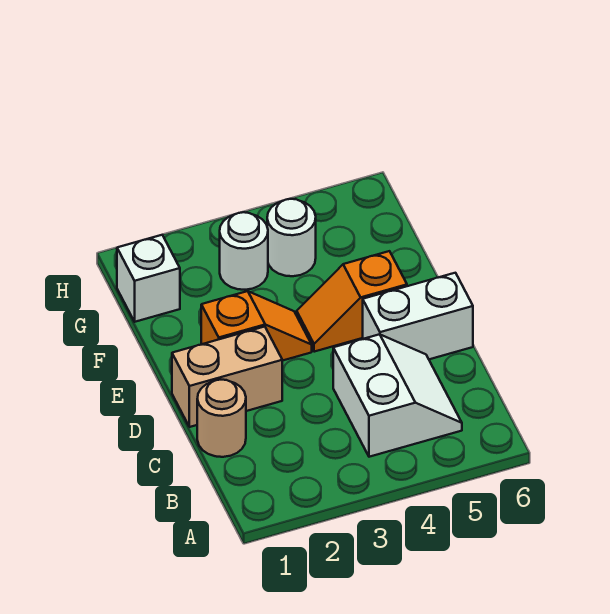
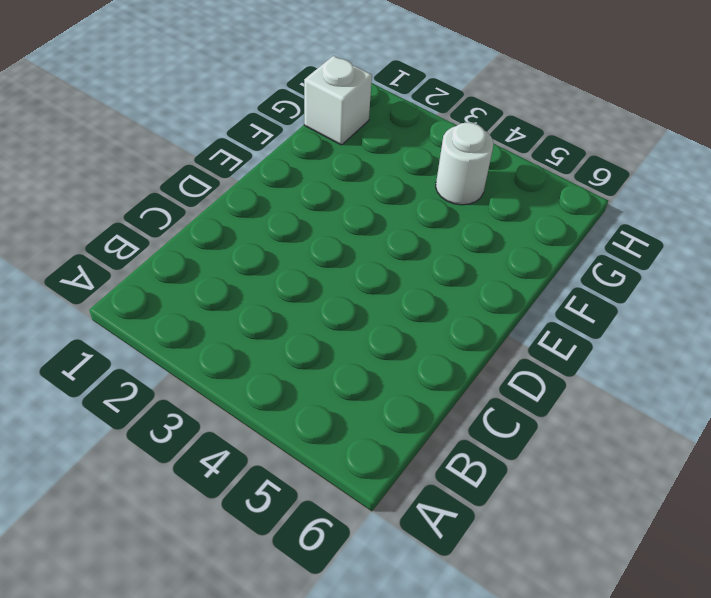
none -> white slope B4:C5 level 1 top 4
none -> tan round brick C1 level 1

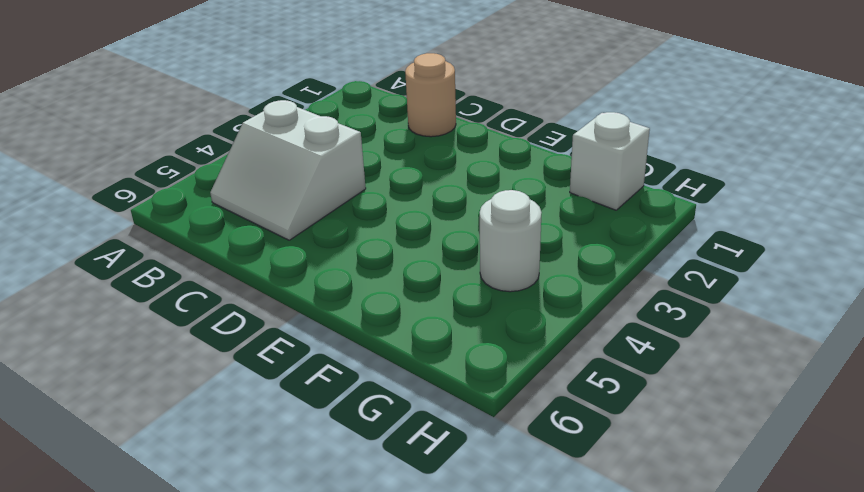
none -> tan brick D1:D2 level 1
none -> white brick D5:D6 level 1

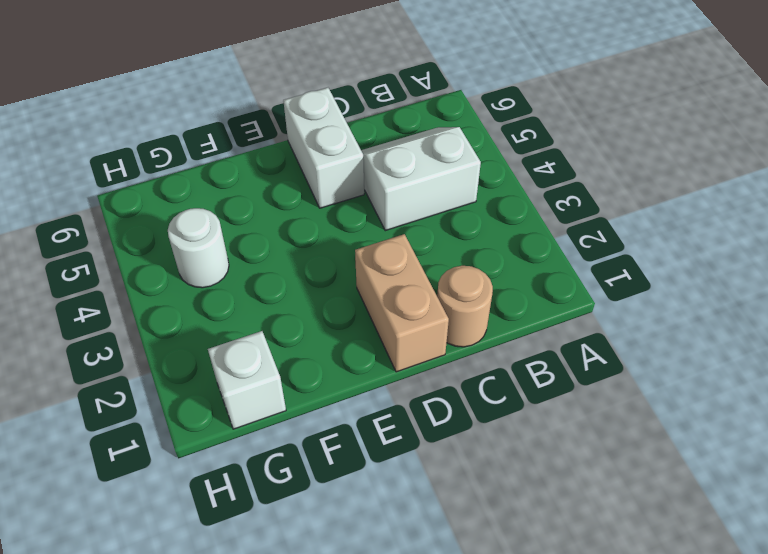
none -> orange slope E2:E3 level 1 top 2
none -> orange slope E4:E5 level 1 top 5

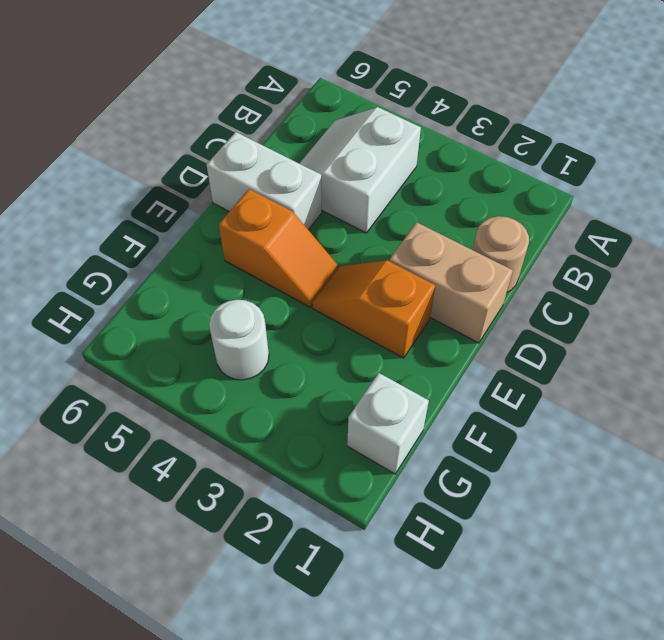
none -> white round brick G3 level 1

